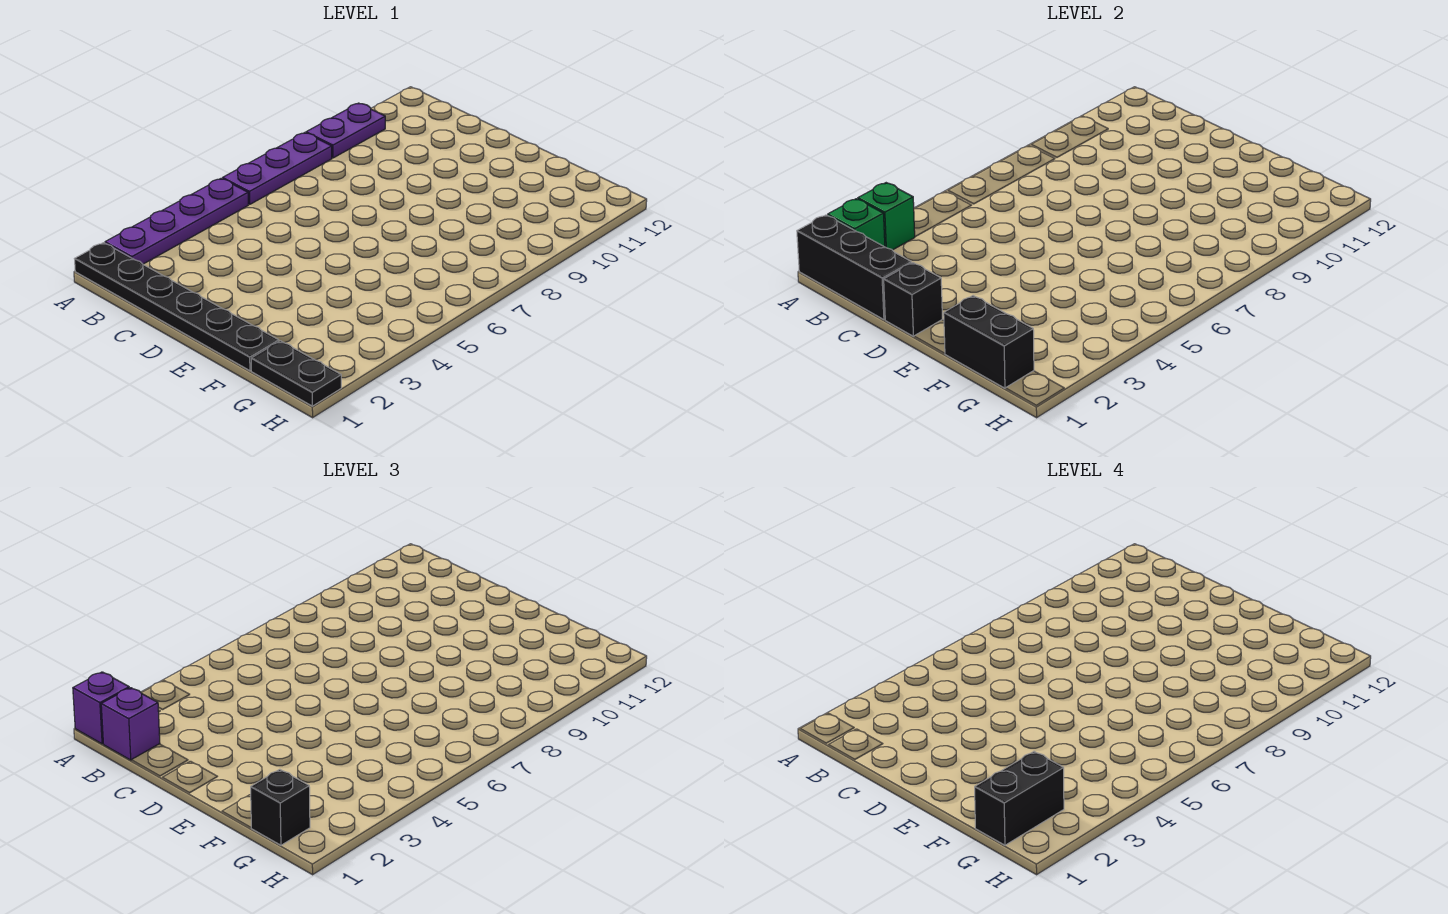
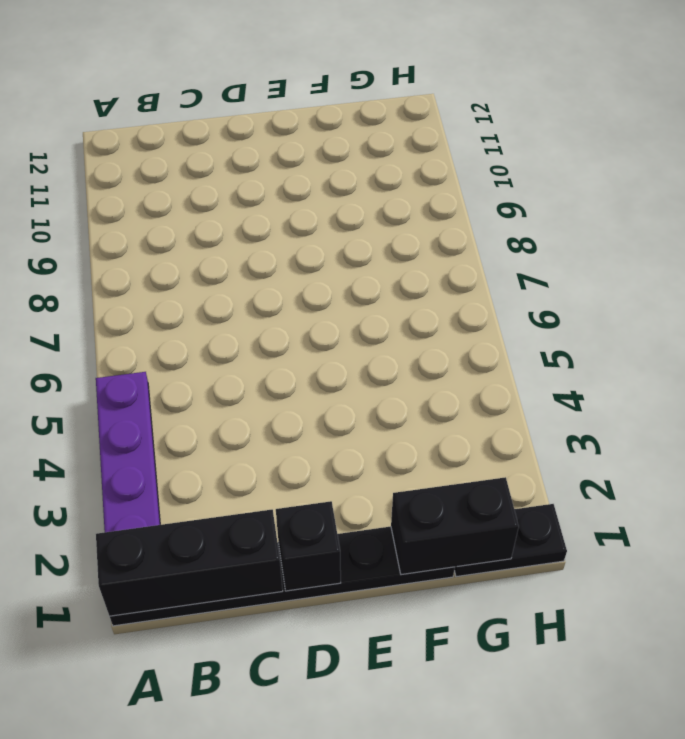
none -> purple plate A6:A8 level 1
none -> purple plate A9:A10 level 1
none -> green brick A2 level 2

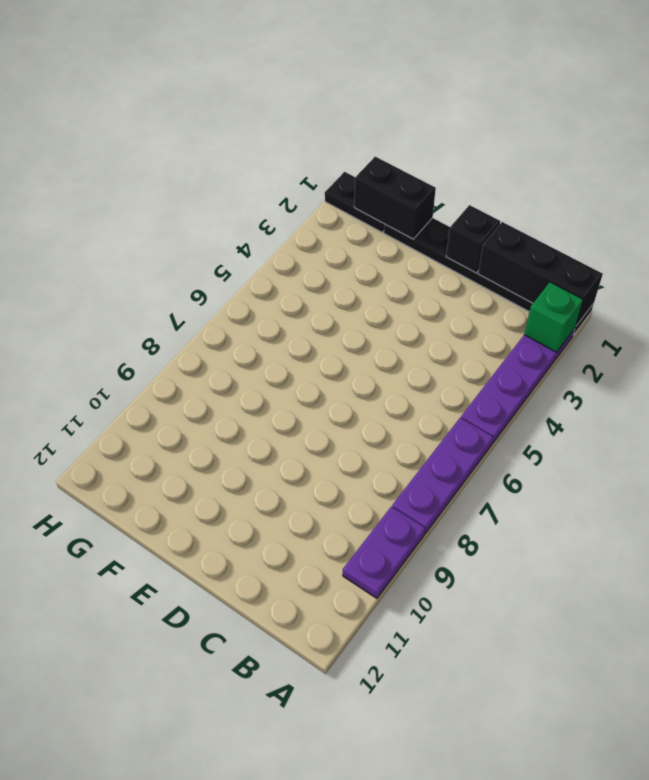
none -> green brick A3 level 2
none -> purple brick A1 level 3
none -> purple brick B1 level 3

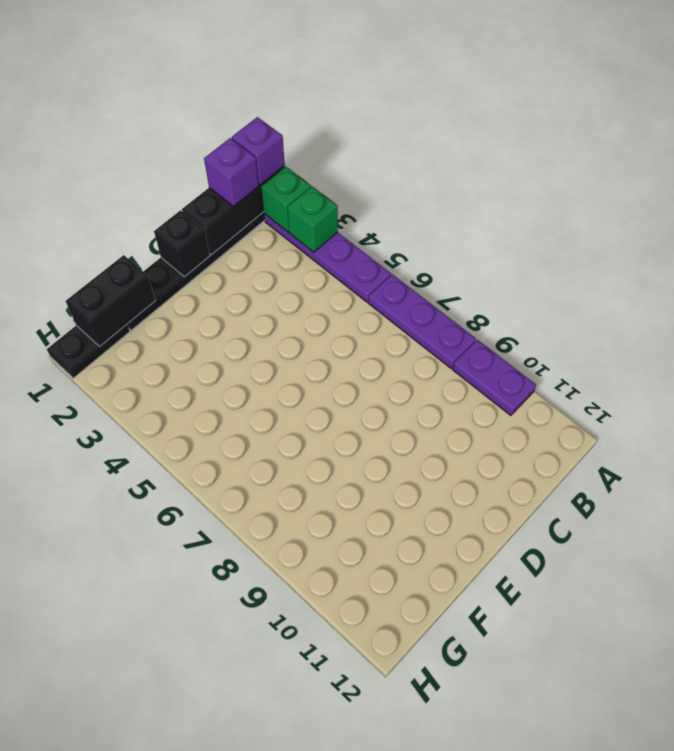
none -> black brick G1 level 3
none -> black brick G1:G2 level 4

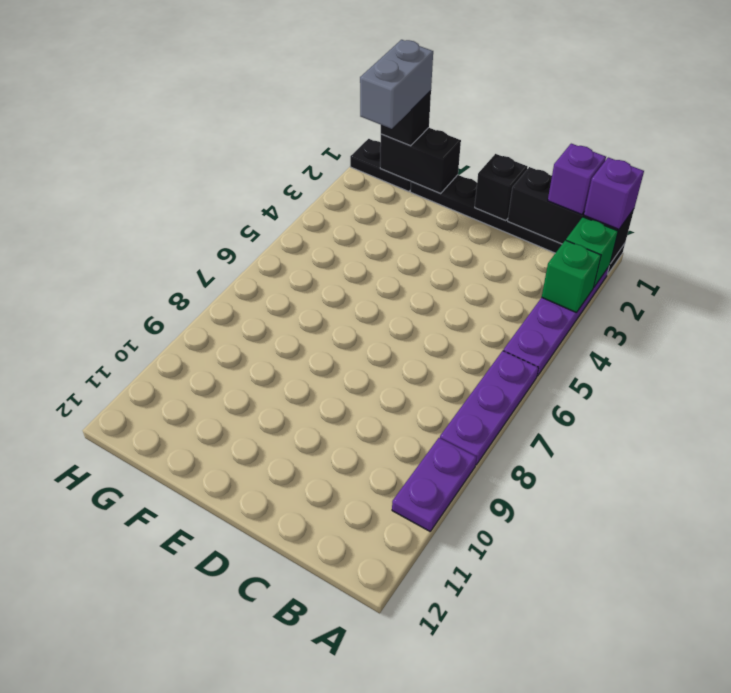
grey brick G1:G2 level 4 -> black brick G1:G2 level 4

